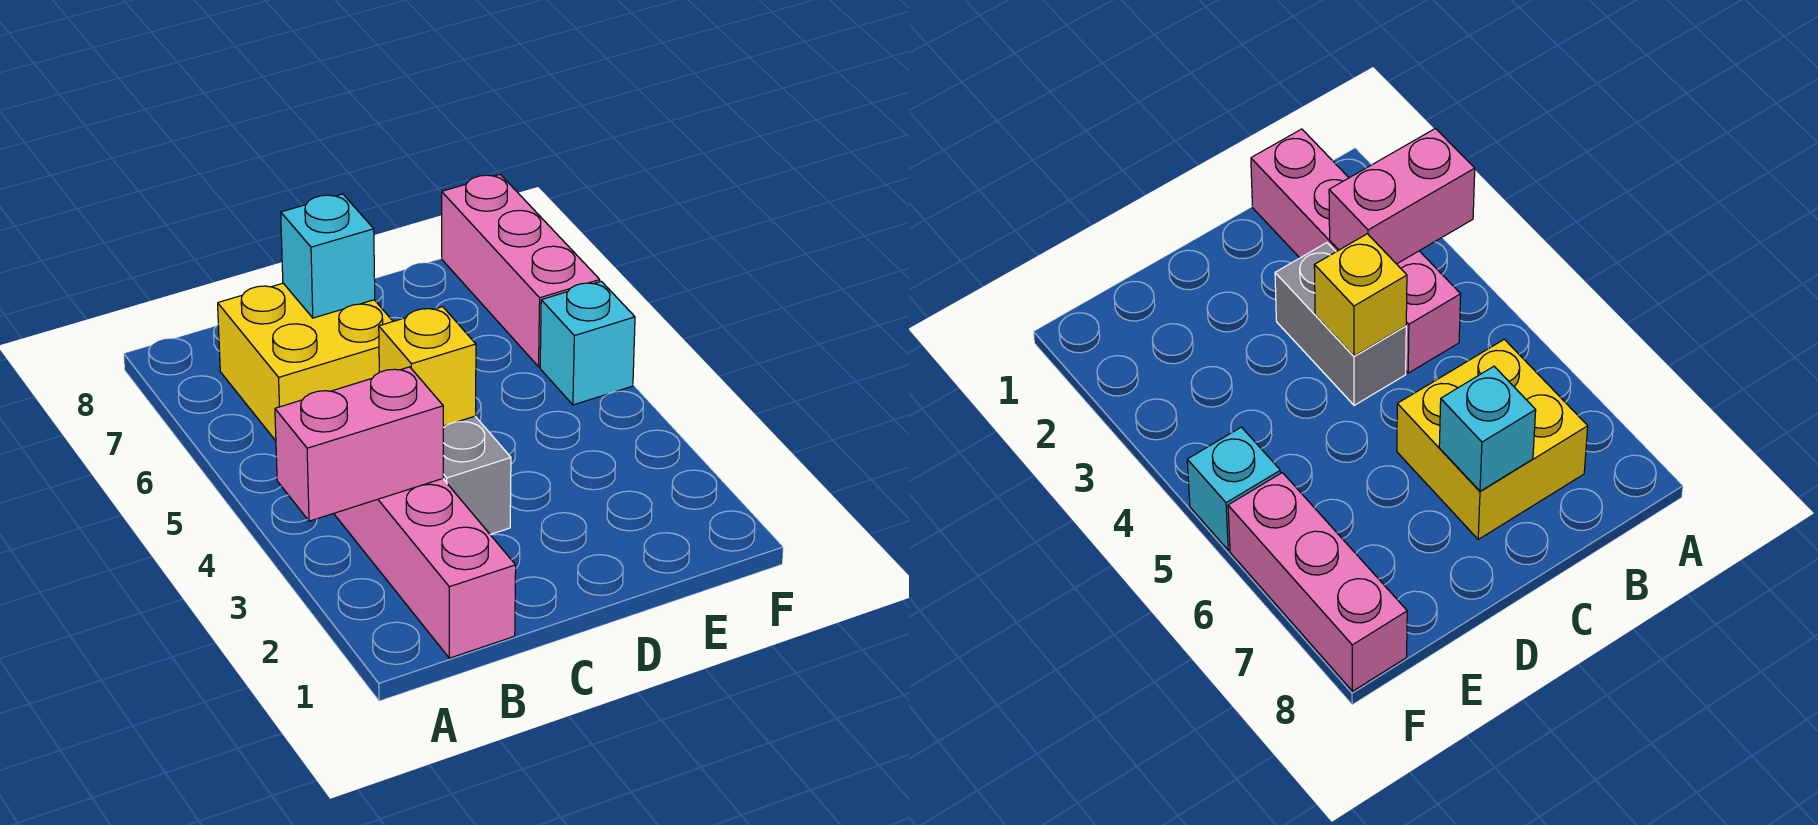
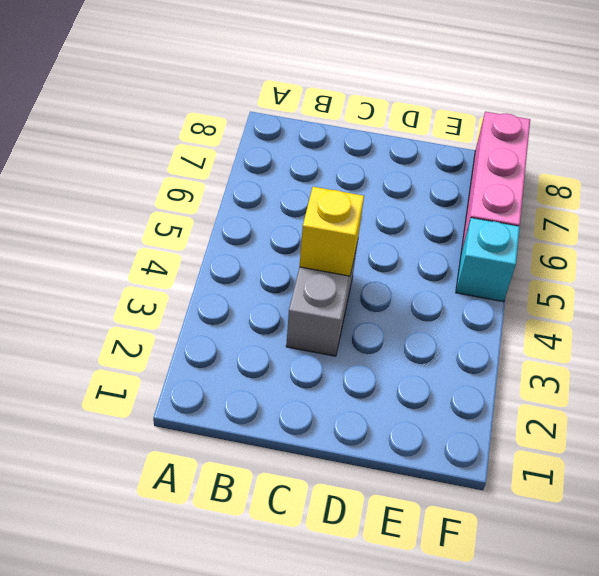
none -> pink brick B1:B4 level 1
none -> yellow brick B6:C7 level 1

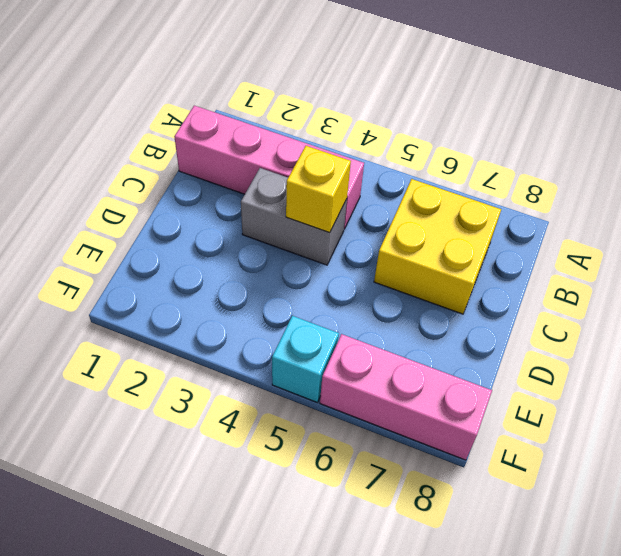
none -> pink brick A3:B3 level 2
none -> cyan brick C7 level 2

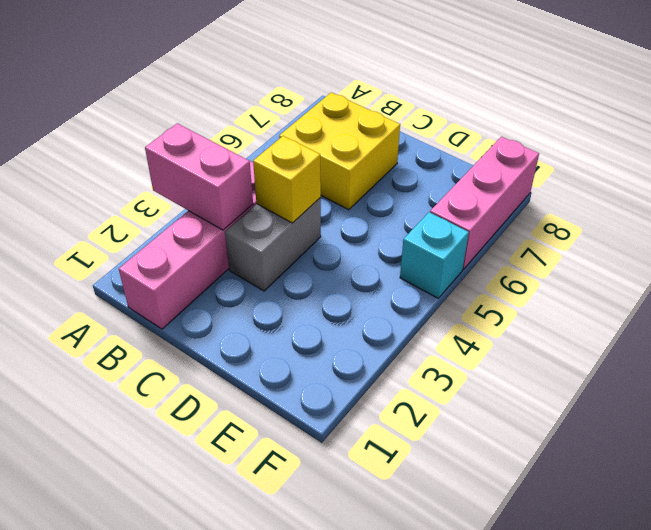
none -> cyan brick C7 level 2

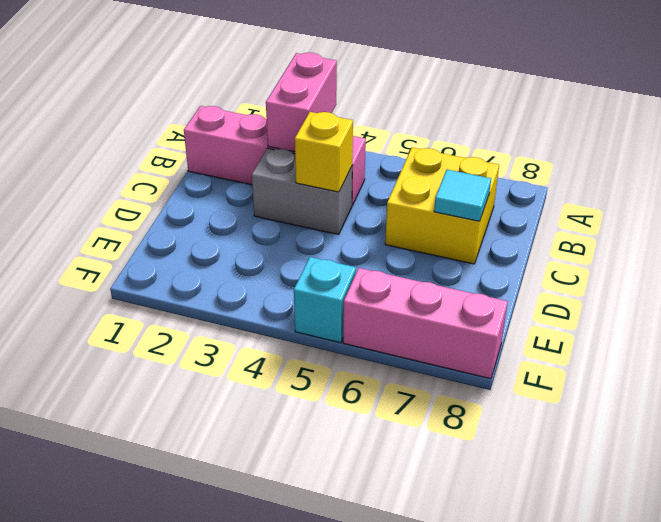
cyan tile C7 level 2 -> cyan brick C7 level 2

